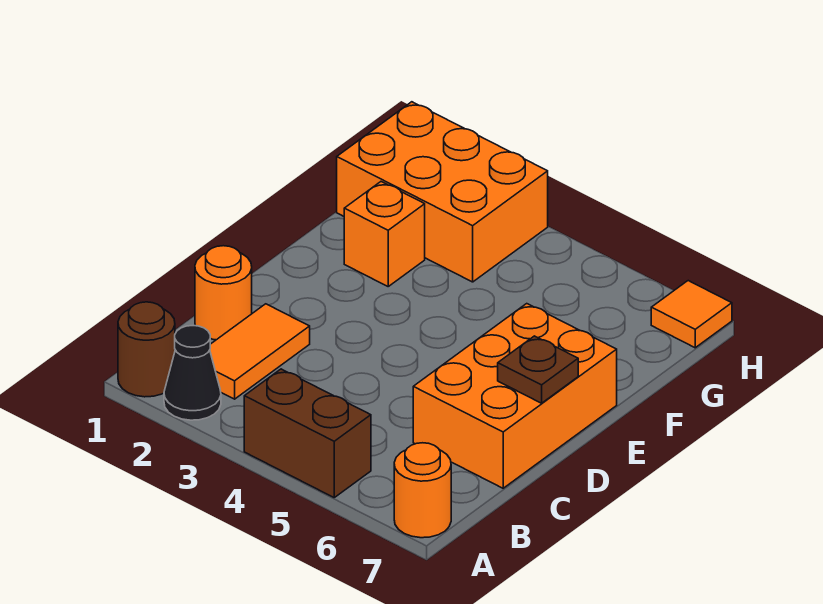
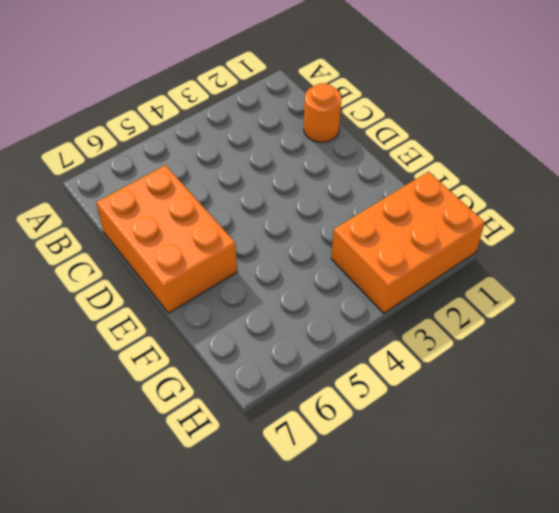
none -> brown round brick A1 level 1
none -> black cone A2 level 1

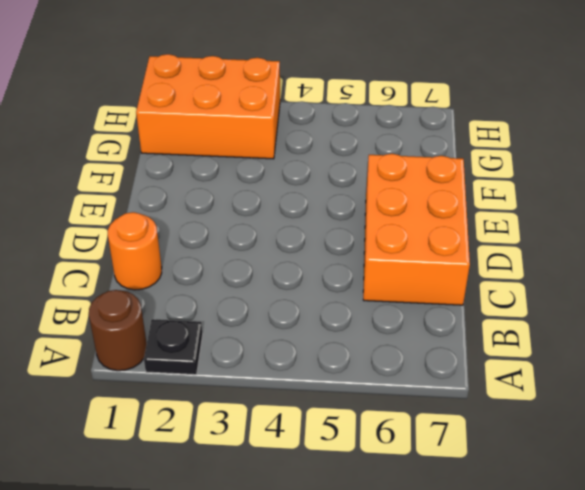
black plate A2 level 1 -> black cone A2 level 1
none -> brown brick A4:A5 level 1
none -> orange round brick A7 level 1

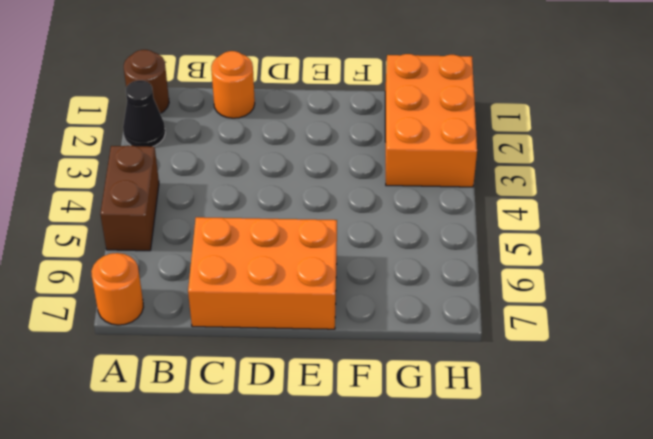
none -> orange tile B2:C2 level 1
none -> orange brick F2 level 1

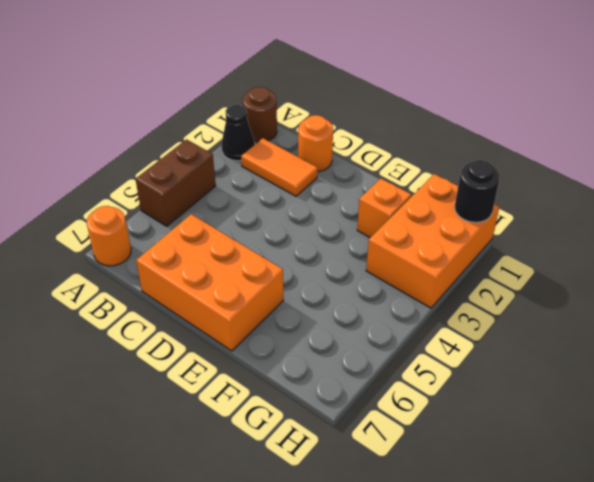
black round brick H1 level 2 -> none
none -> orange tile H7 level 1
none -> brown plate D7 level 2

